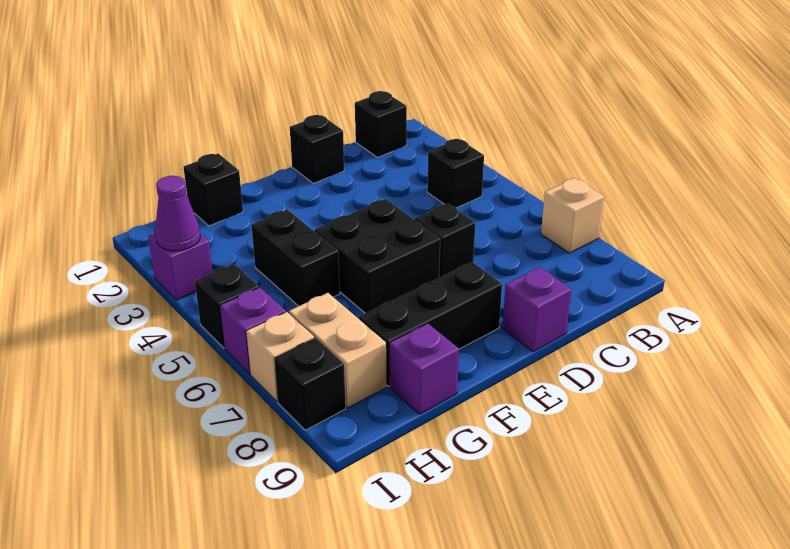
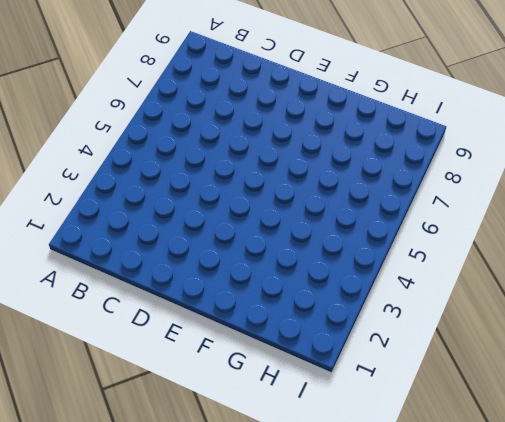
none -> tan brick A7 level 1
none -> black brick B1 level 1
none -> black brick B4 level 1

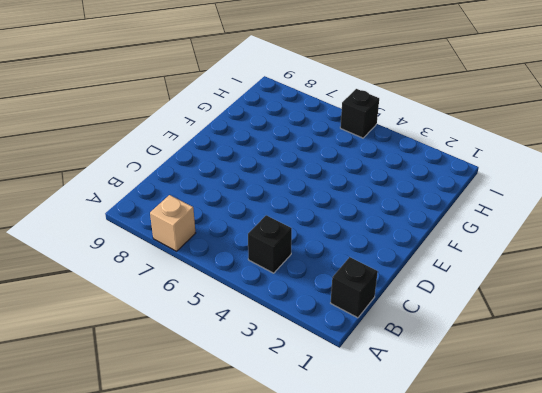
none -> black brick D1 level 1
none -> black brick D6 level 1
none -> purple brick D9 level 1

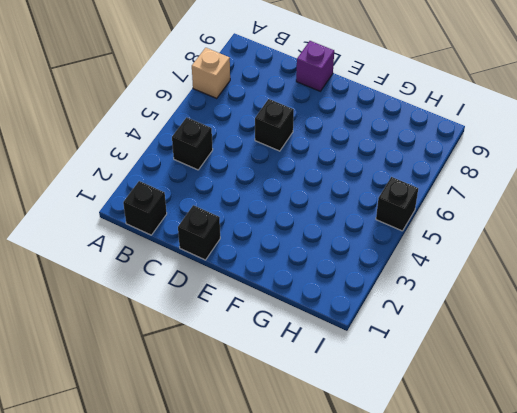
none -> black brick E5:F6 level 1
none -> black brick E8:G8 level 1
none -> black brick G1 level 1

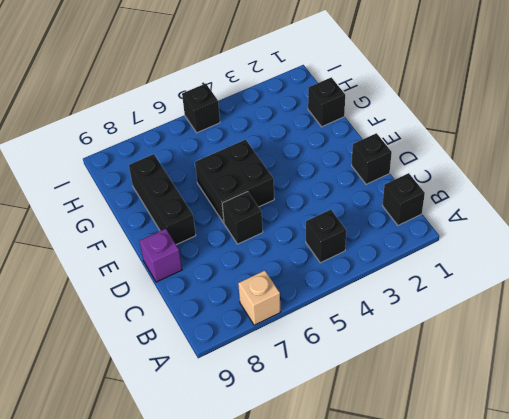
none -> black brick G4:G5 level 1
none -> purple brick G9 level 1
none -> tan brick H7:H8 level 1

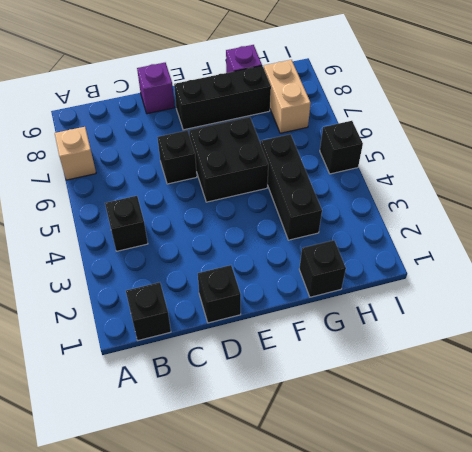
black brick G3:G5 level 1 -> black brick G4:G5 level 1
none -> purple brick I3 level 1
none -> purple brick I6 level 1
none -> tan brick I7 level 1

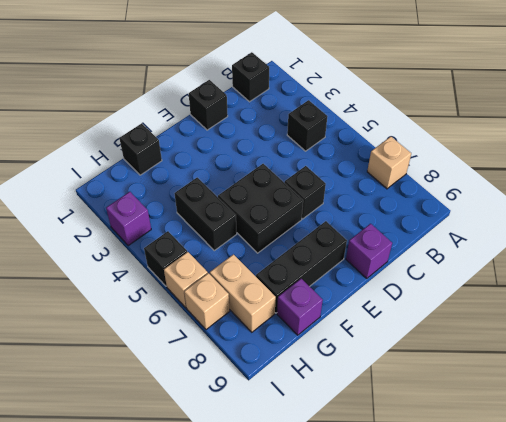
tan brick I6 level 1 -> purple brick I6 level 1
none -> black brick I8 level 1
none -> purple cone I3 level 2

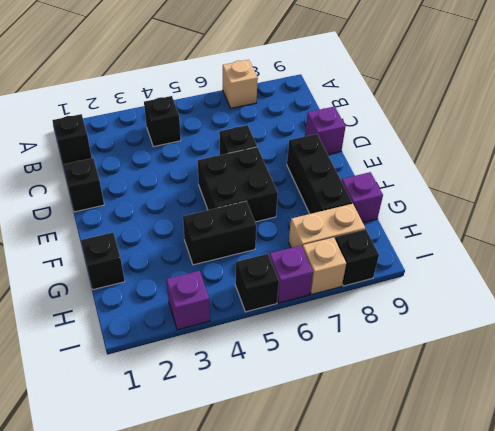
none -> purple cone I3 level 2

